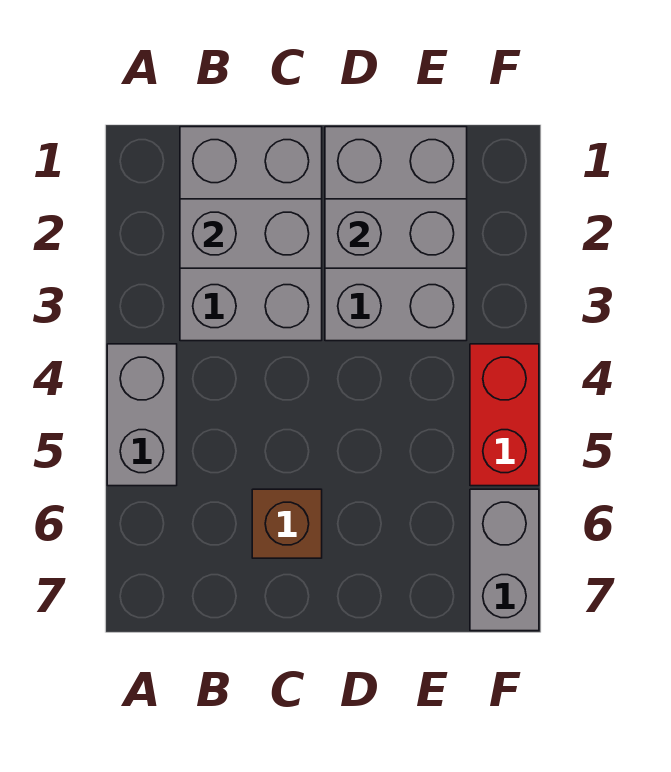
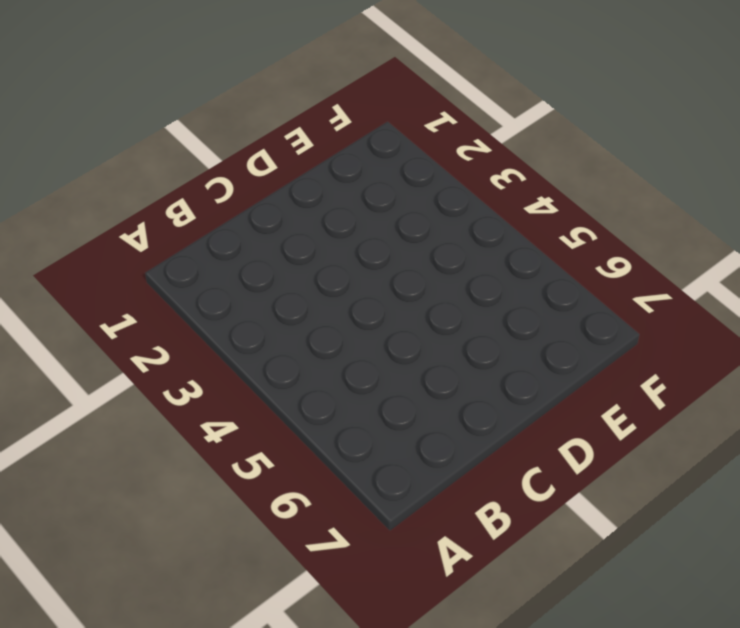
none -> grey brick A4:A5 level 1
none -> grey brick B1:C3 level 1

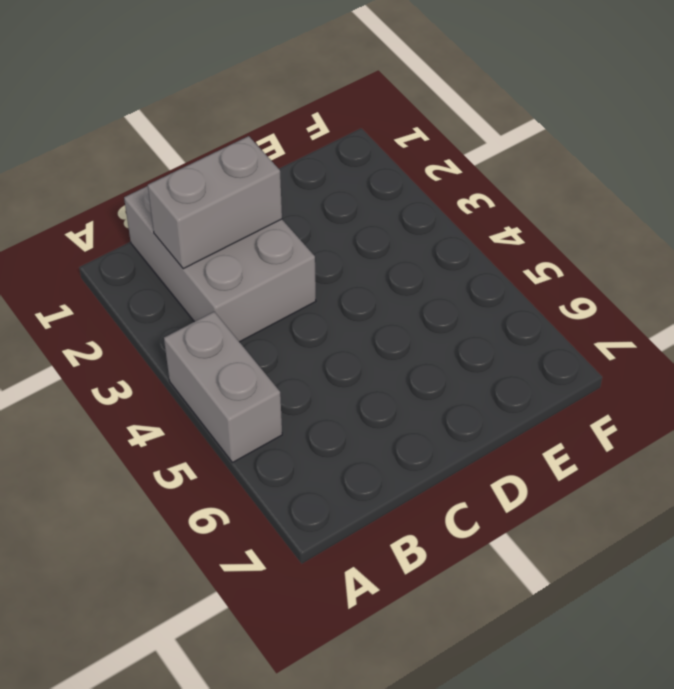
none -> brown brick C6 level 1
none -> grey brick D1:E3 level 1

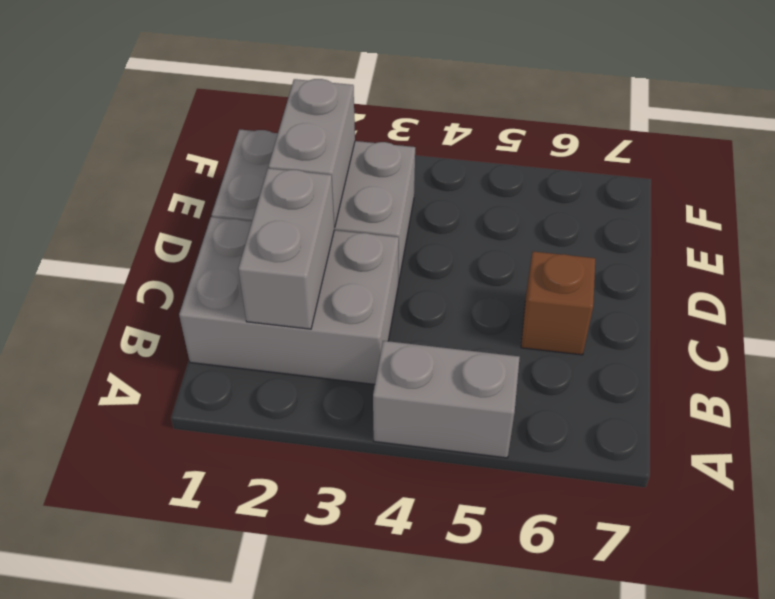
none -> red brick F4:F5 level 1
none -> grey brick F6:F7 level 1

